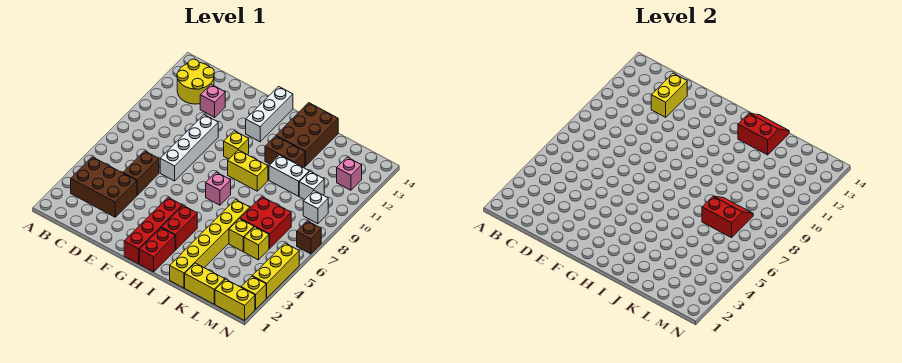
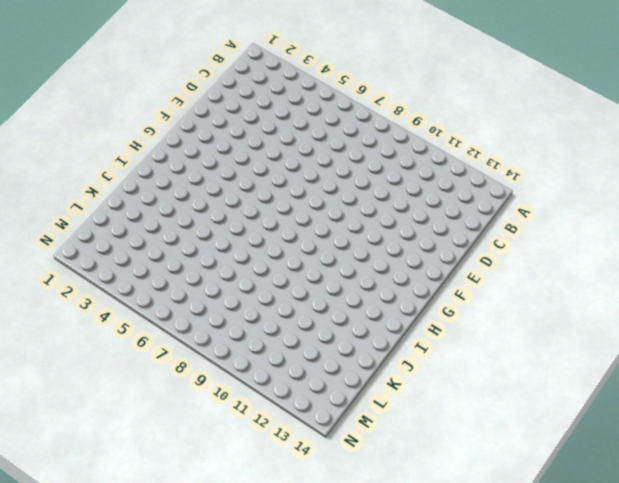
none -> brown brick B3:D4 level 1
none -> yellow round brick B12:C13 level 1
none -> brown brick D5:D6 level 1
none -> pink brick D12 level 1

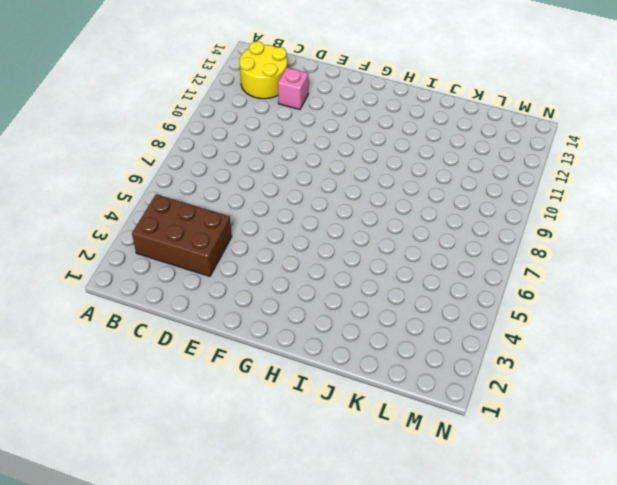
none -> brown brick D5:D6 level 1
none -> white brick E7:E10 level 1
none -> red brick G1:G4 level 1
none -> yellow brick G10 level 1

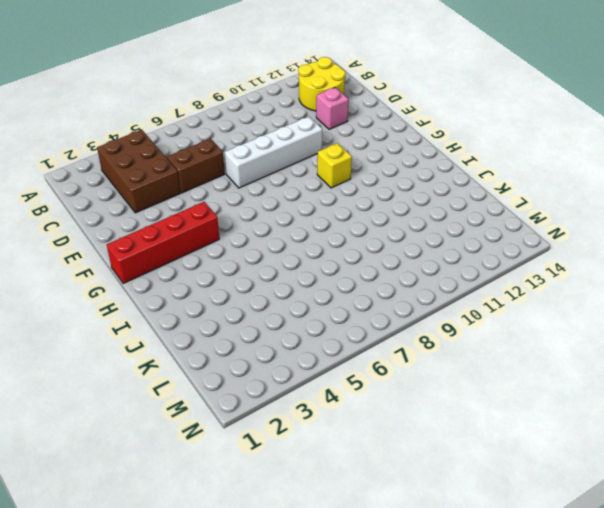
none -> white brick G12:G14 level 1
none -> red brick H1:H2 level 1
none -> red brick H3:H4 level 1
none -> pink brick H7 level 1

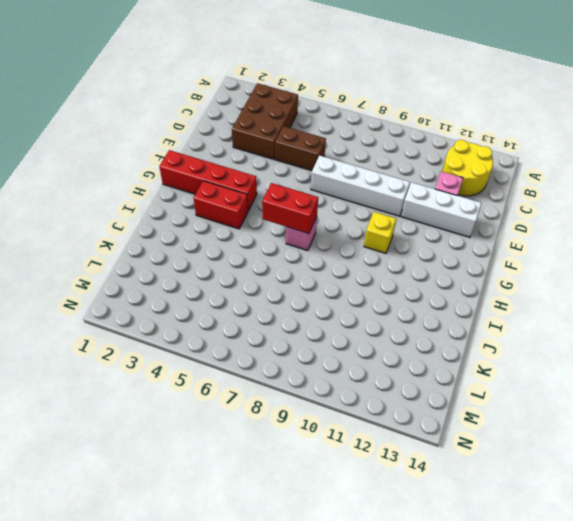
white brick E11:E13 level 1 -> white brick G12:G14 level 1
red brick H6:H7 level 2 -> red brick H1:H2 level 1
none -> yellow brick H9:I9 level 1
none -> brown brick I11:J11 level 1
none -> brown brick I12:J14 level 1
none -> yellow brick J1:J6 level 1

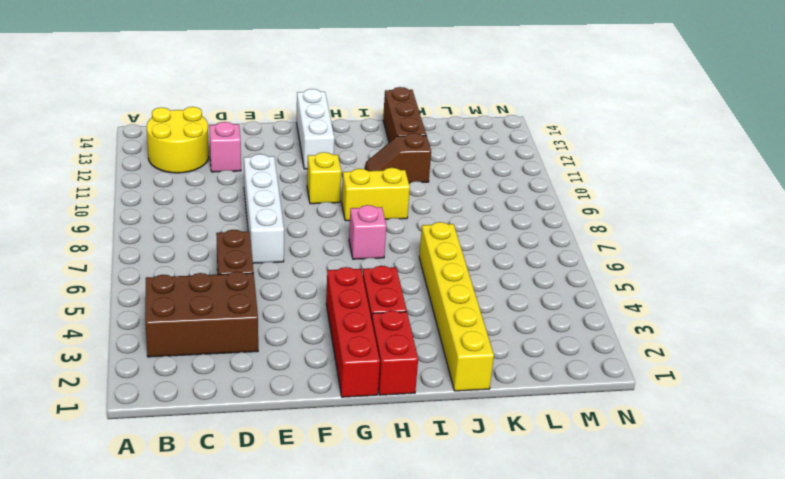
brown slope I11:J11 level 1 top J -> brown brick I11:J11 level 1
brown brick J12:J14 level 1 -> brown brick I12:J14 level 1
none -> white brick J10:K10 level 1
none -> yellow brick K1:L1 level 1
none -> yellow brick K5 level 1
none -> red brick K6:L7 level 1

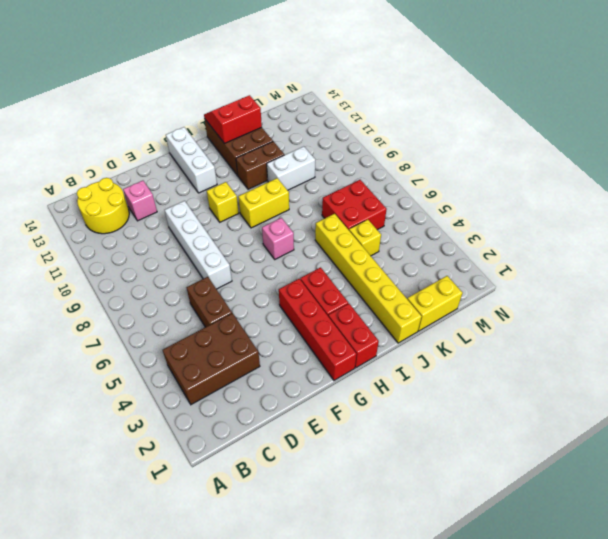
none -> yellow brick L5 level 1
none -> white brick L10 level 1
none -> yellow brick M1:N1 level 1
none -> white brick M9 level 1

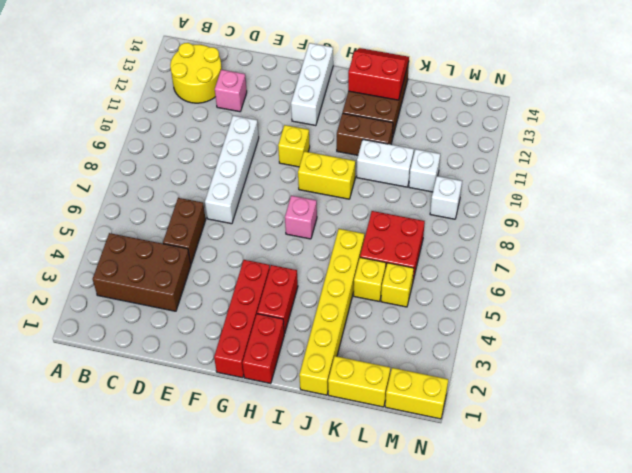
none -> pink brick M12 level 1
none -> yellow brick N2 level 1
none -> yellow brick N3:N5 level 1
none -> brown brick N7 level 1

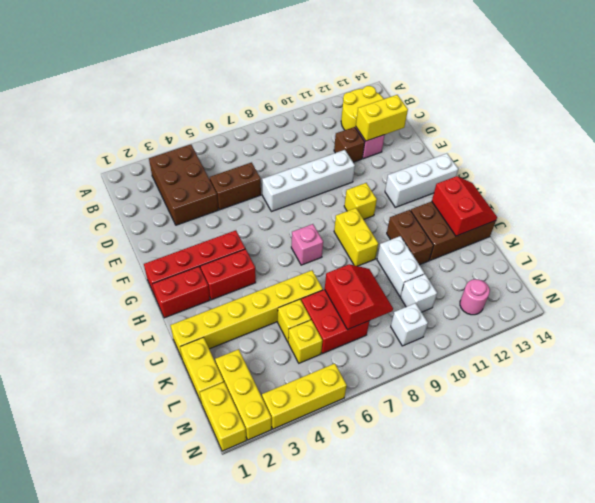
brown brick D11 level 1 -> brown brick N7 level 1
yellow brick L2:N2 level 1 -> yellow brick N2 level 1
pink round brick M12 level 1 -> pink brick M12 level 1

